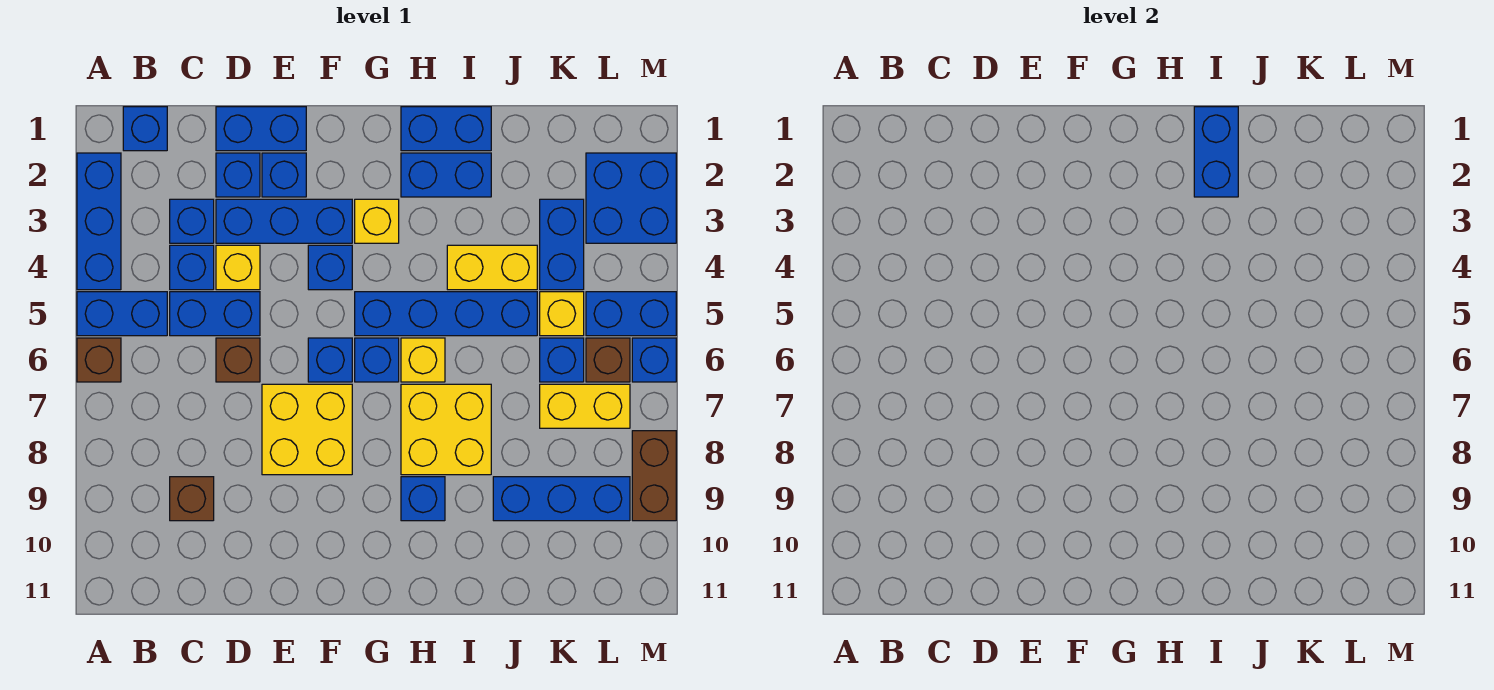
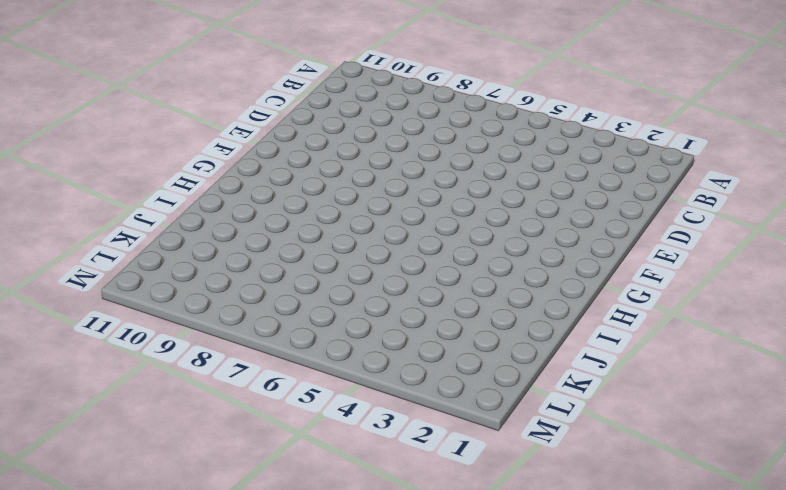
none -> blue brick A2:A4 level 1
none -> blue brick A5:B5 level 1
none -> brown brick A6 level 1
none -> blue brick B1 level 1

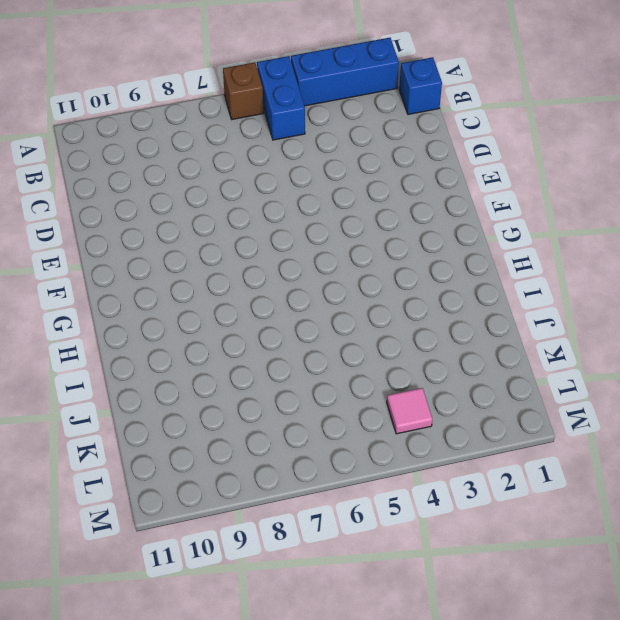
pink tile L4 level 1 -> none
none -> blue brick C3 level 1
none -> blue brick C4 level 1
none -> blue brick C5:D5 level 1
none -> brown brick C9 level 1

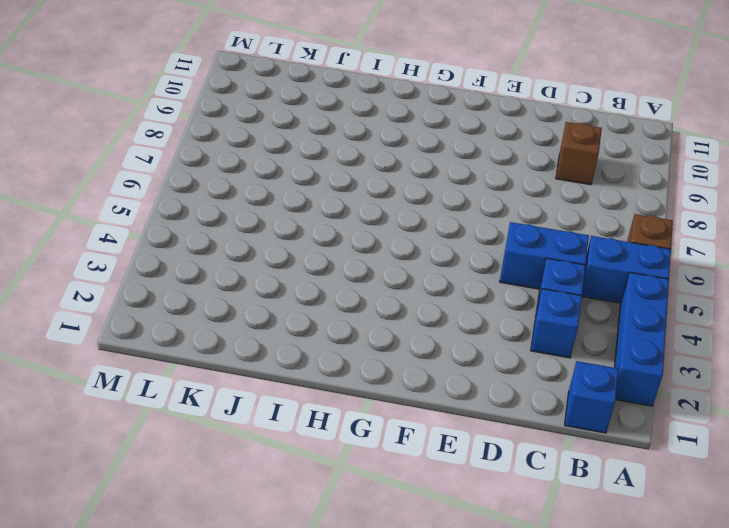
none -> blue brick D1:E1 level 1
none -> blue brick D2 level 1
none -> blue brick D3:F3 level 1
none -> yellow brick D4 level 1

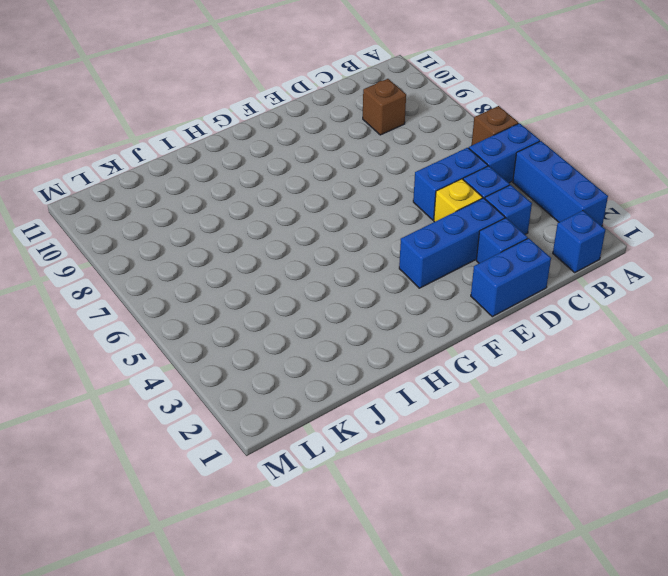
none -> brown brick D6 level 1
none -> blue brick E2 level 1
none -> yellow brick E7:F8 level 1
none -> blue brick F4 level 1

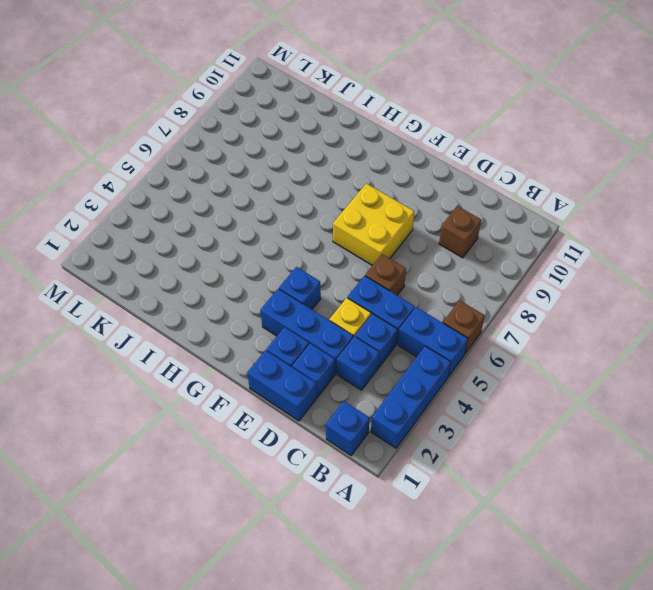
none -> blue brick F6 level 1
none -> yellow brick G3 level 1
none -> blue brick G5:J5 level 1
none -> blue brick G6 level 1

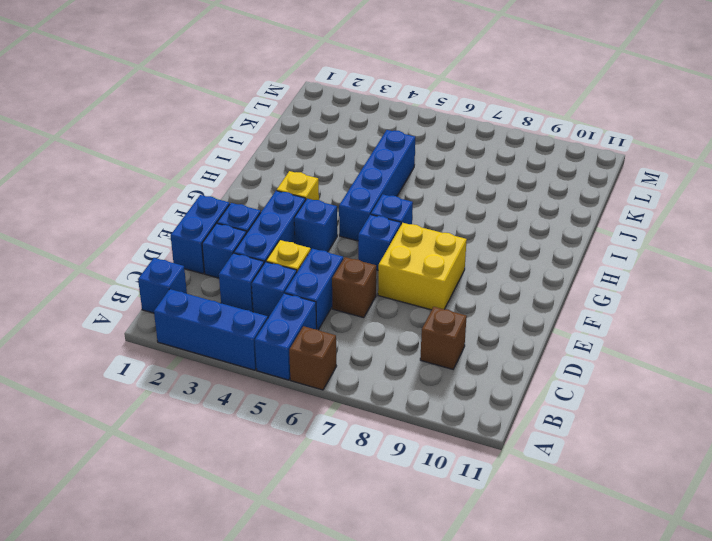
none -> blue brick H1:I1 level 1
none -> blue brick H2:I2 level 1
none -> yellow brick H6 level 1
none -> yellow brick H7:I8 level 1

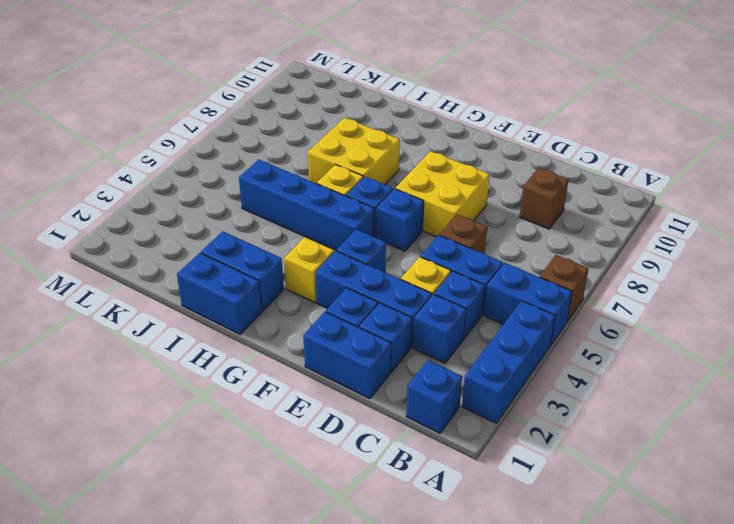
none -> blue brick H9 level 1
none -> yellow brick I4:J4 level 1
none -> blue brick J9:L9 level 1
none -> blue brick K3:K4 level 1

